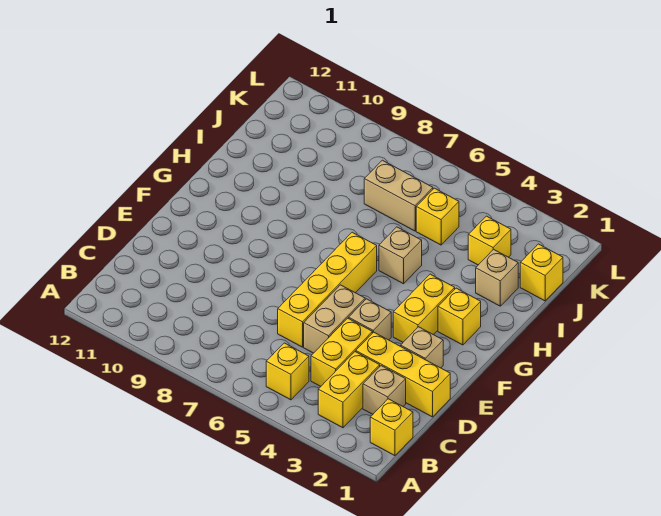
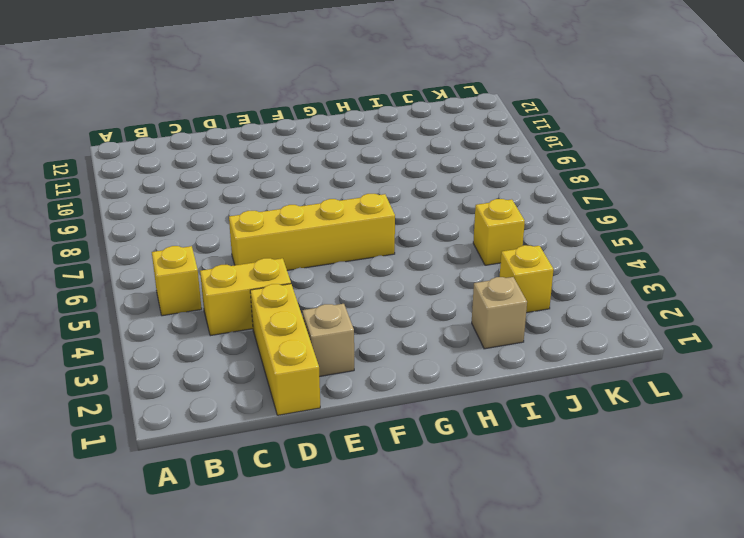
none -> yellow brick B1 level 1
none -> yellow brick B3:C3 level 1
none -> tan brick C2 level 1

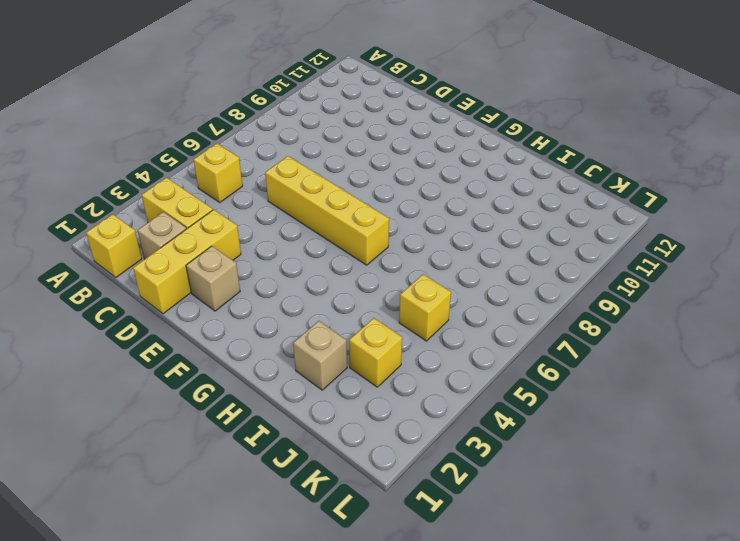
none -> yellow brick C4:D4 level 1
none -> tan brick D5:E5 level 1
none -> tan brick E4 level 1

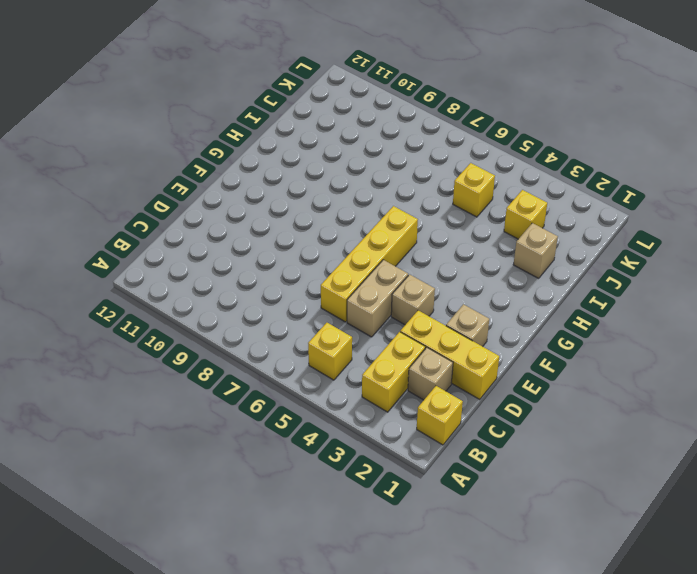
none -> yellow brick C4:D4 level 1
none -> yellow brick F3:G3 level 1
none -> yellow brick G2 level 1

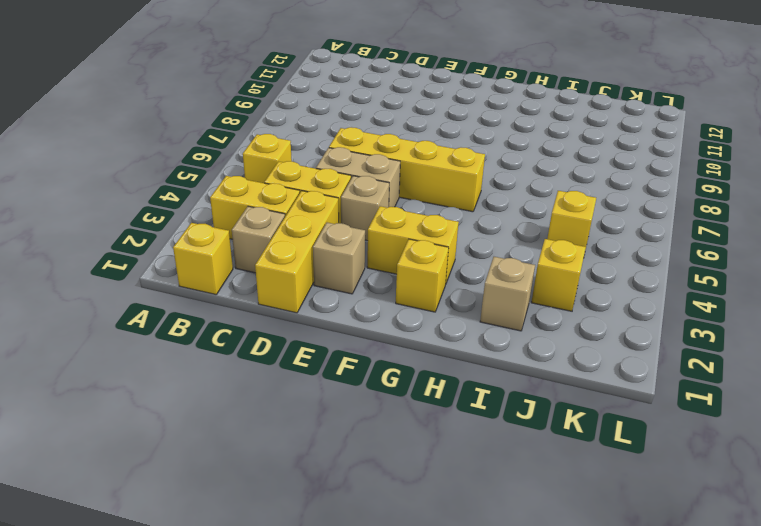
none -> tan brick H5 level 1
none -> yellow brick J1 level 1
none -> tan brick J6:J7 level 1

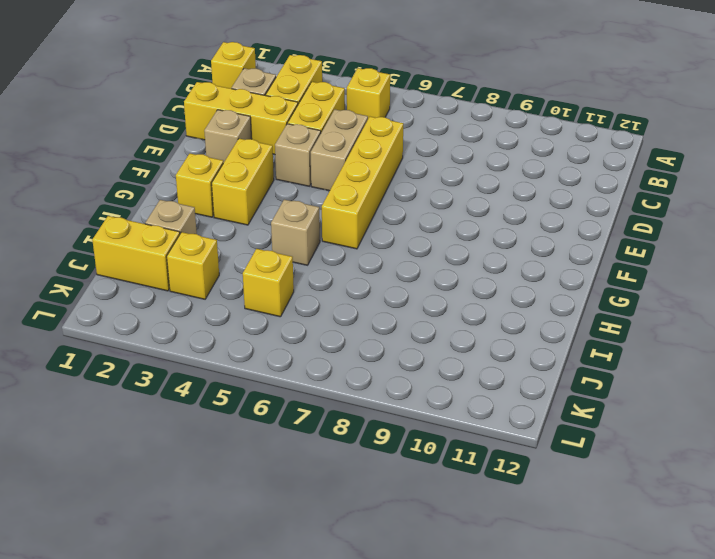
yellow brick J1:J2 level 1 -> yellow brick J1 level 1
none -> tan brick J6:J7 level 1

